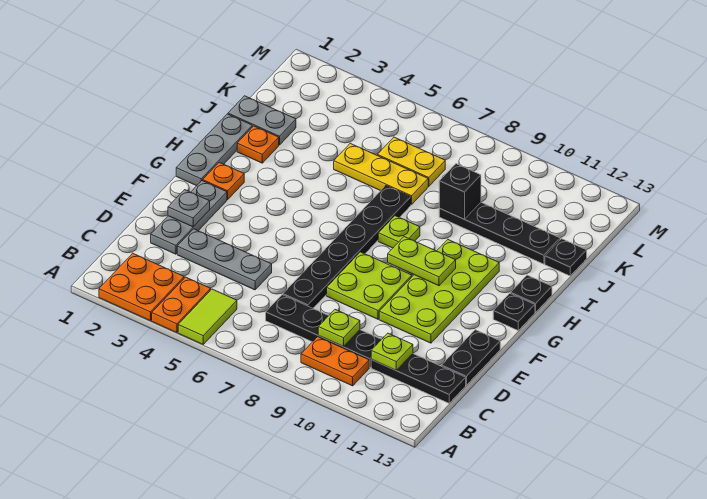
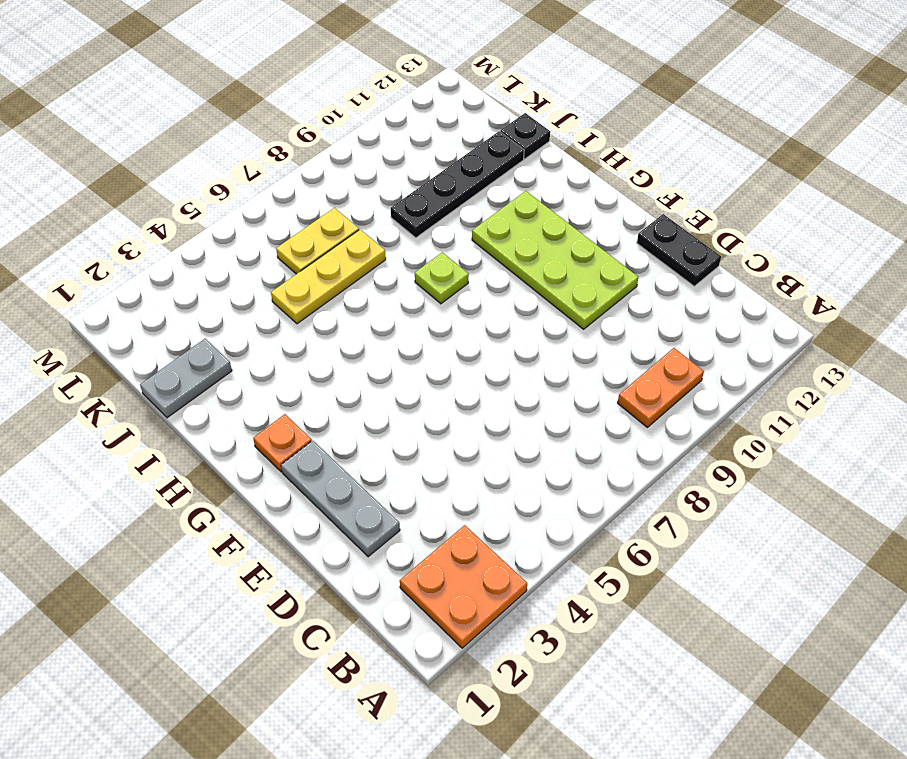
none -> orange plate A4:B4 level 1
none -> lime tile A5:B5 level 1
none -> black plate C7:C10 level 1

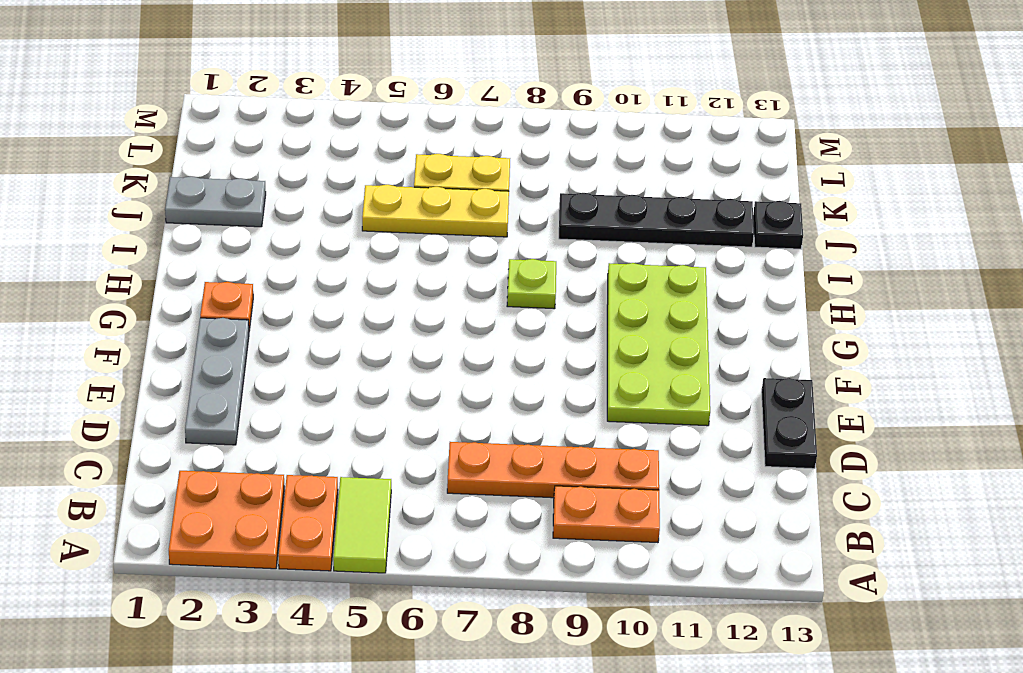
orange plate C7:C10 level 1 -> black plate C7:C10 level 1
none -> black plate C11:C13 level 1
none -> grey plate D3:D5 level 1
none -> black plate D7:I7 level 1

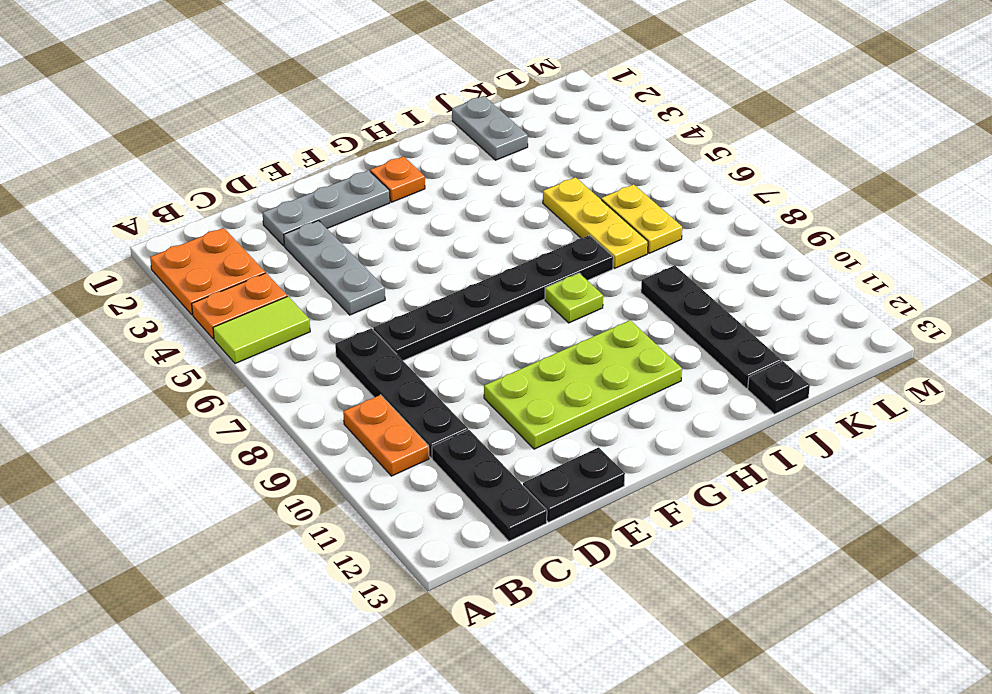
none -> lime plate E8:F9 level 1
none -> grey plate G1:I1 level 1
none -> black plate G13 level 1

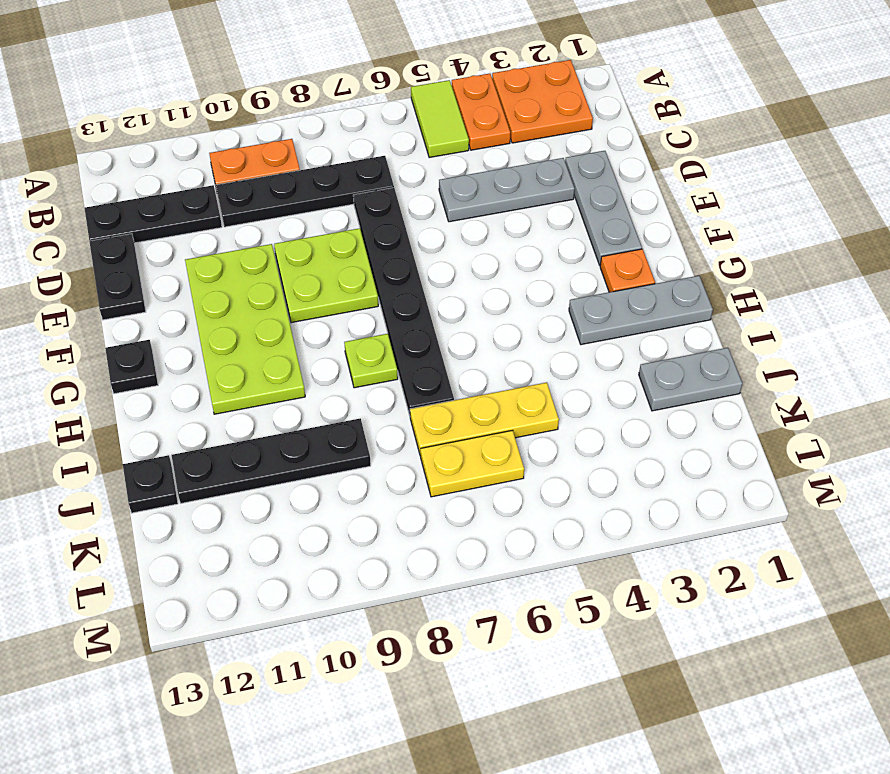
grey plate H1:H3 level 1 -> grey plate G1:I1 level 1
none -> black plate H13 level 1
none -> orange plate I2 level 1
none -> lime plate C9 level 2

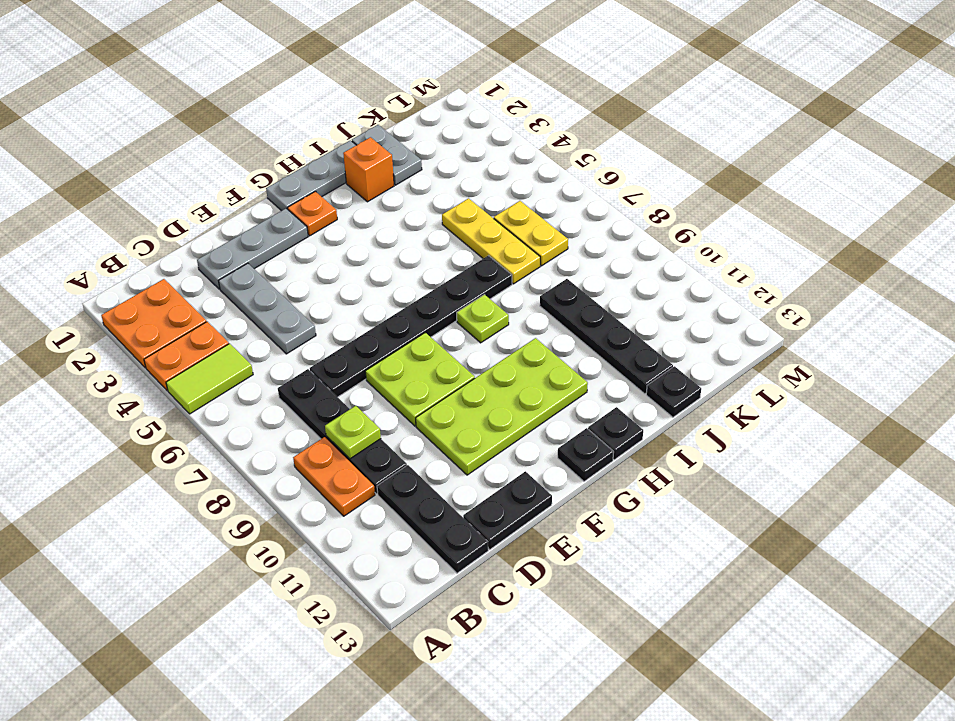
orange brick I2 level 1 -> orange plate I2 level 1
none -> lime plate C11 level 2
none -> grey plate E2 level 2
none -> lime plate G9:G10 level 2

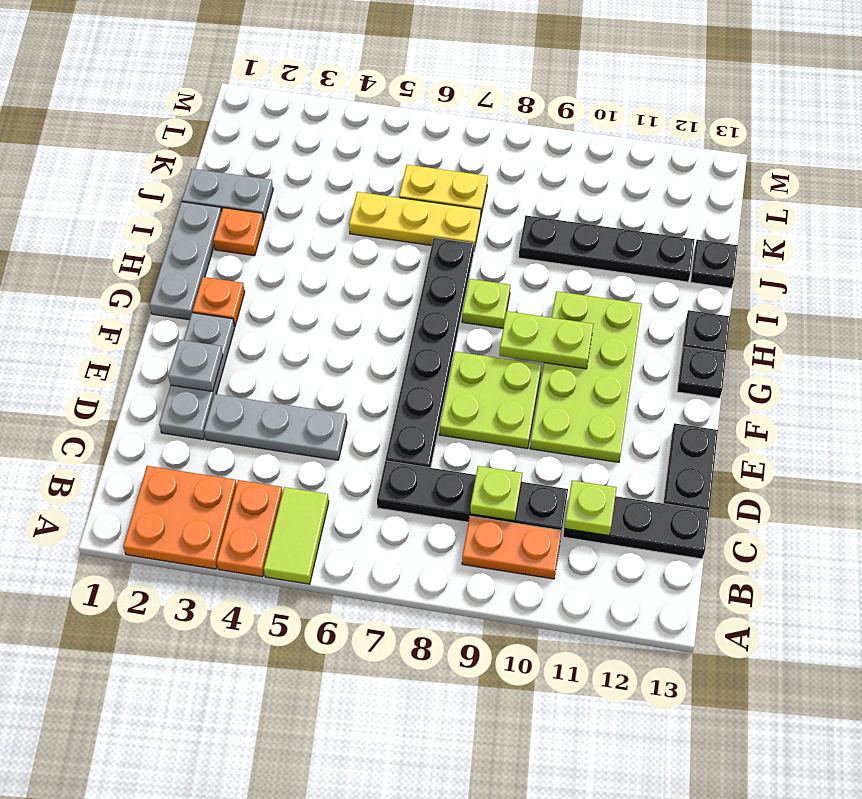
none -> black brick J9 level 2

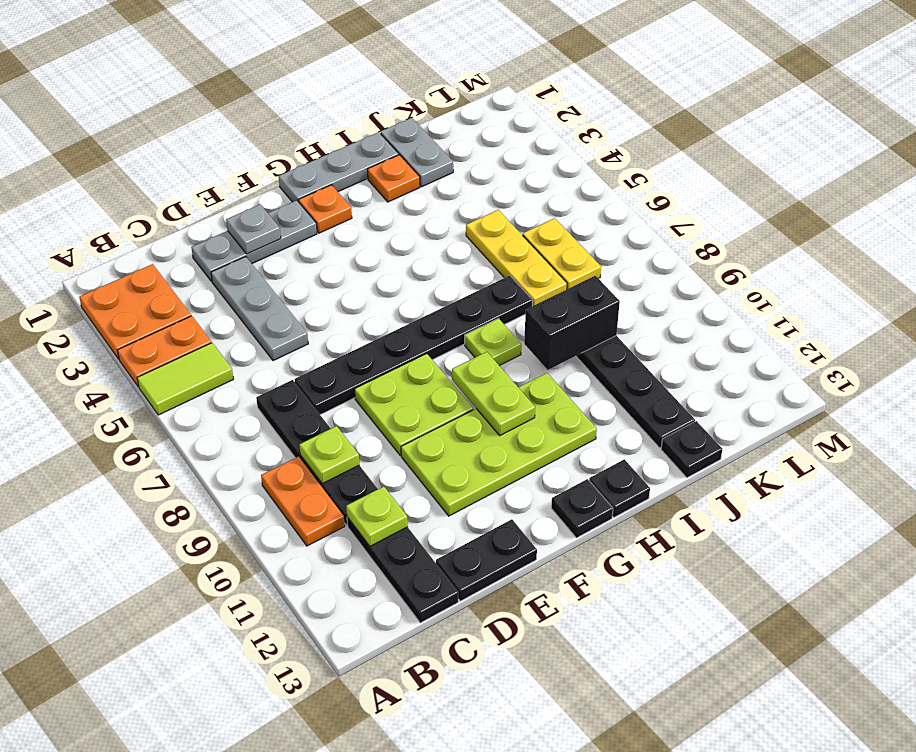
black brick I9:J9 level 2 -> black brick J9 level 2

